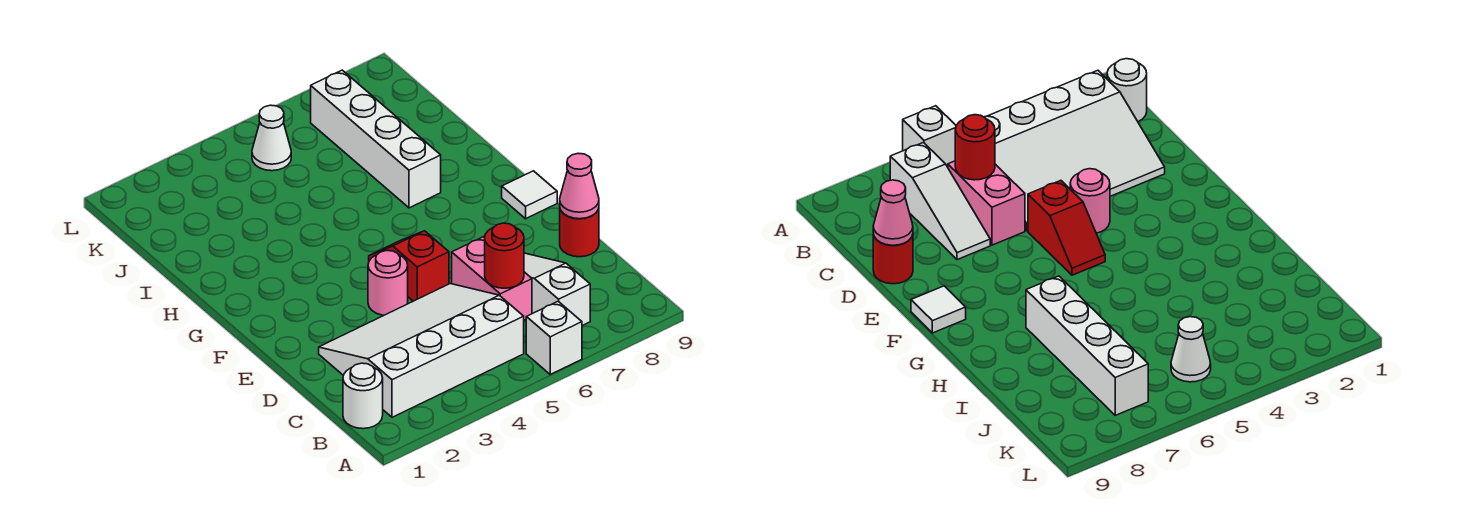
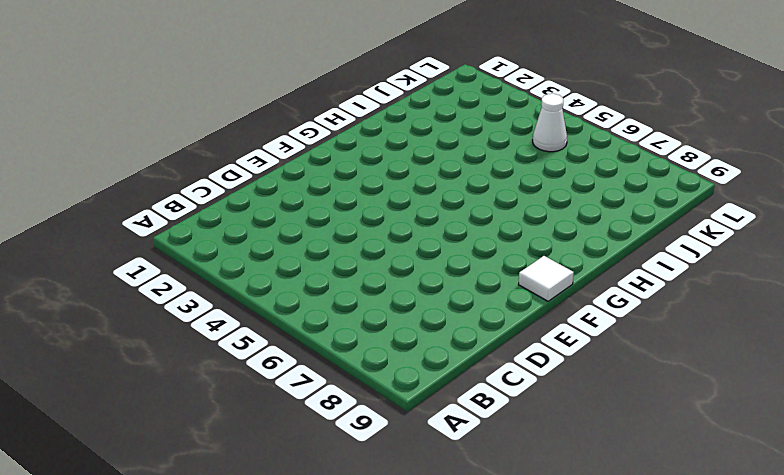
none -> white brick A6 level 1
none -> white round brick B1 level 1
none -> white slope B2:D5 level 1 top B

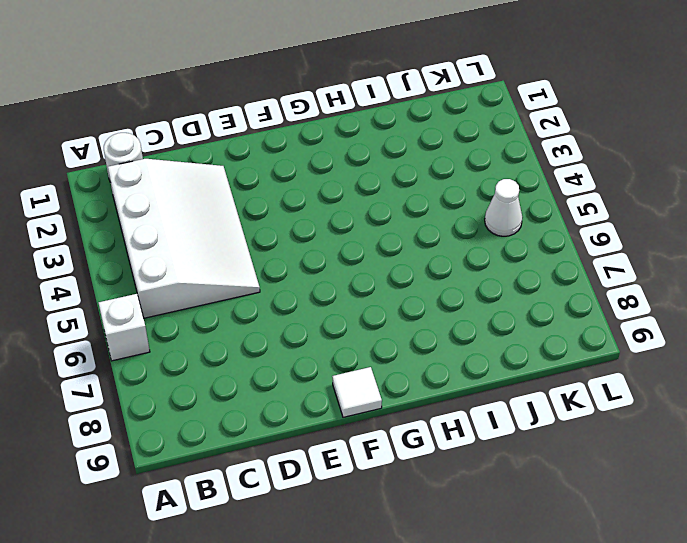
none -> white slope B7:D7 level 1 top B
none -> pink brick C6:D6 level 1
none -> red round brick D9 level 1

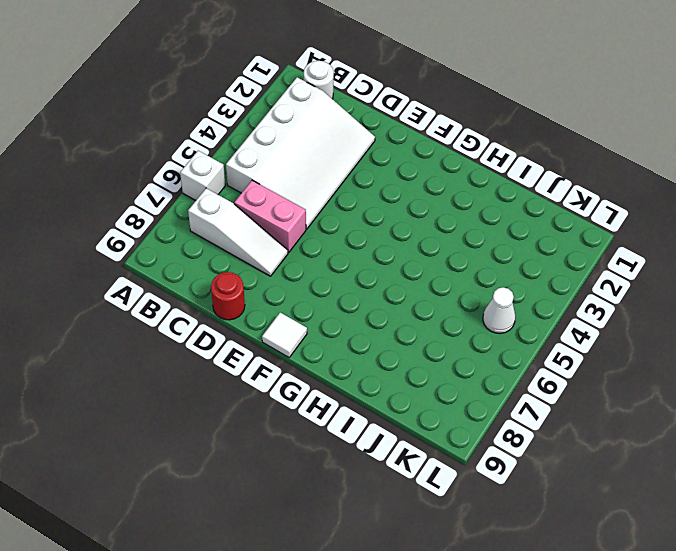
none -> pink round brick E4 level 1
none -> red slope E5:F5 level 1 top E
none -> white brick H7:K7 level 1

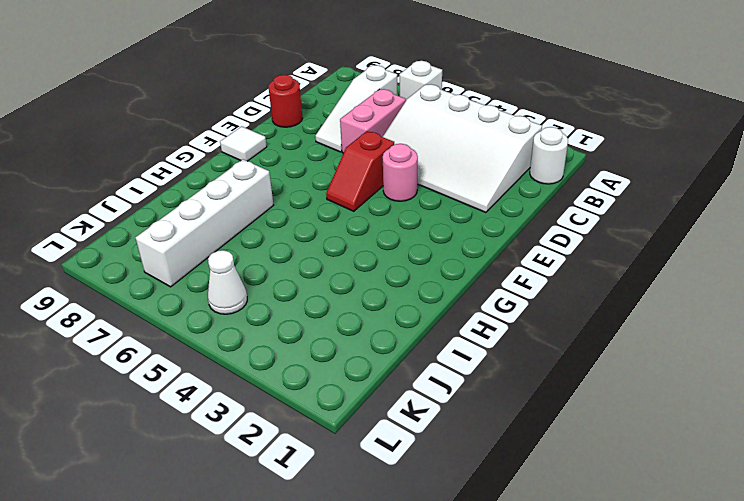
none -> red round brick C6 level 2
none -> pink cone D9 level 2

